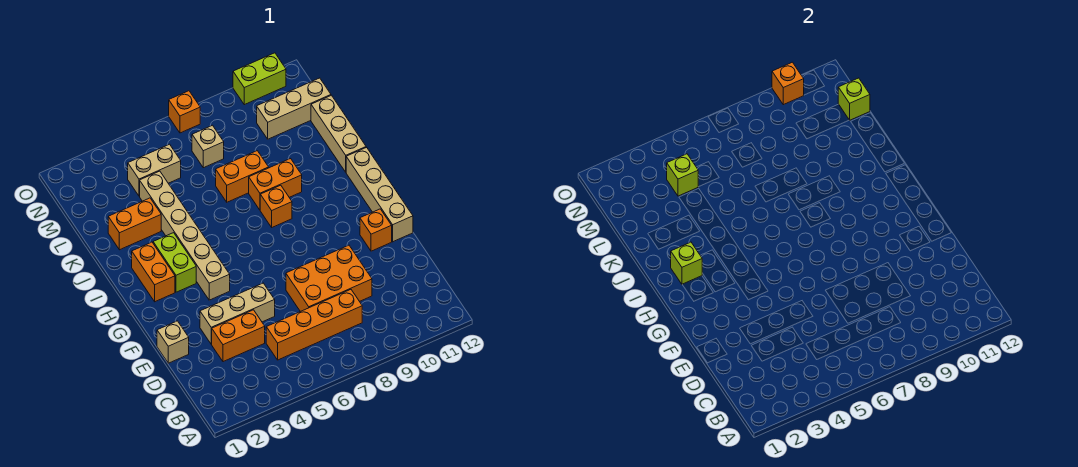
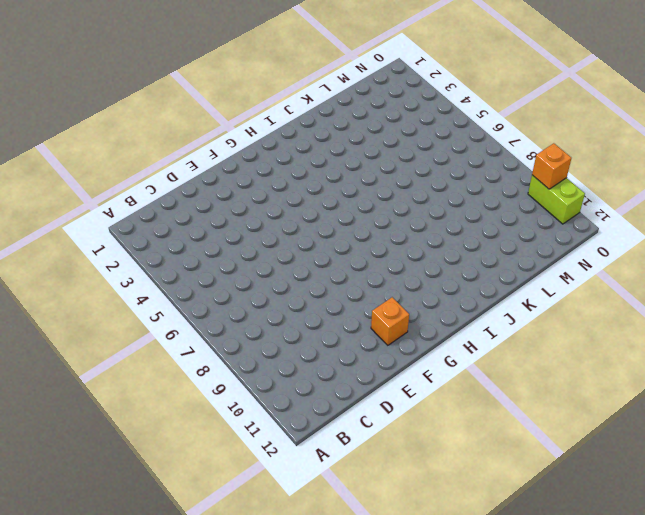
none -> orange brick C5:C8 level 1
none -> orange brick D3:D4 level 1
none -> orange brick D7:E9 level 1

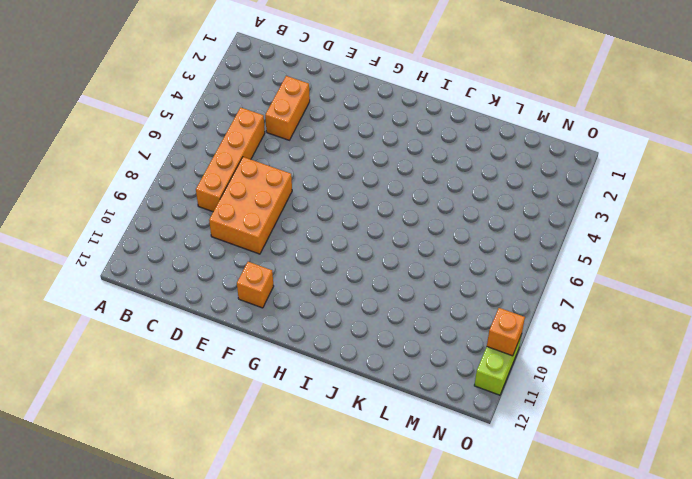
none -> tan brick E1 level 1
none -> tan brick E3:E5 level 1
none -> tan brick F12:I12 level 1

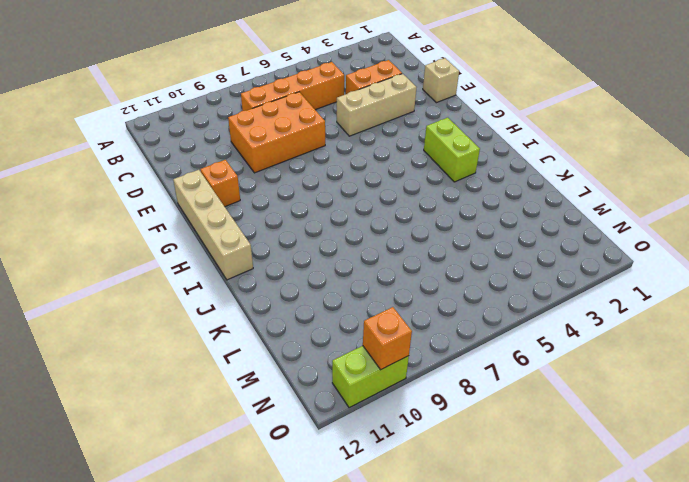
none -> tan brick G4:L4 level 1
none -> orange brick H2:I2 level 1
none -> orange brick I8 level 1

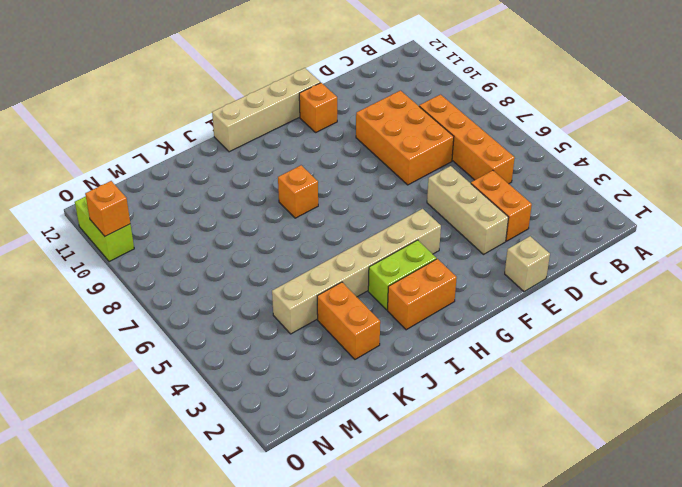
none -> orange brick J8:J9 level 1
none -> tan brick J12:L12 level 1
none -> orange brick K7:K8 level 1

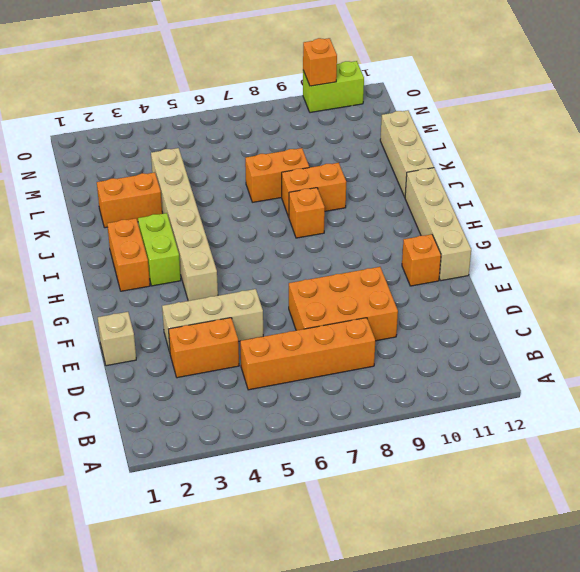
none -> tan brick M4:M5 level 1
none -> tan brick M7 level 1
none -> tan brick M10:M12 level 1

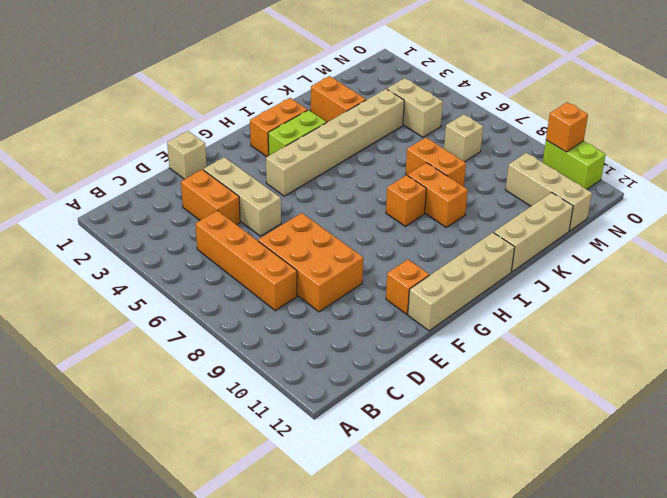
none -> orange brick O7 level 1
none -> lime brick I2 level 2
none -> lime brick M4 level 2

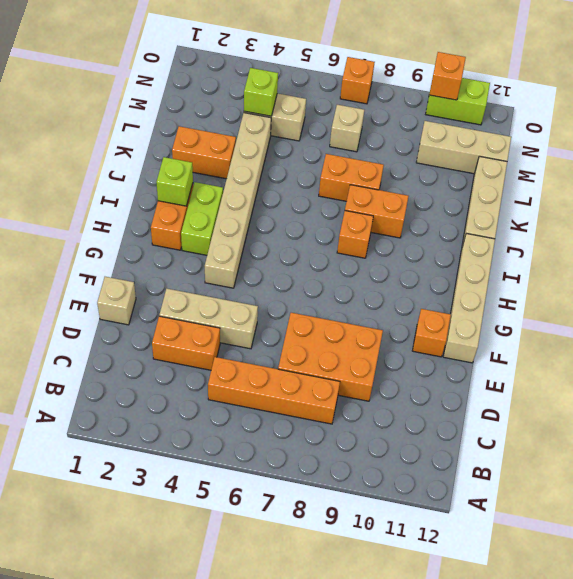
none -> lime brick M12 level 2

